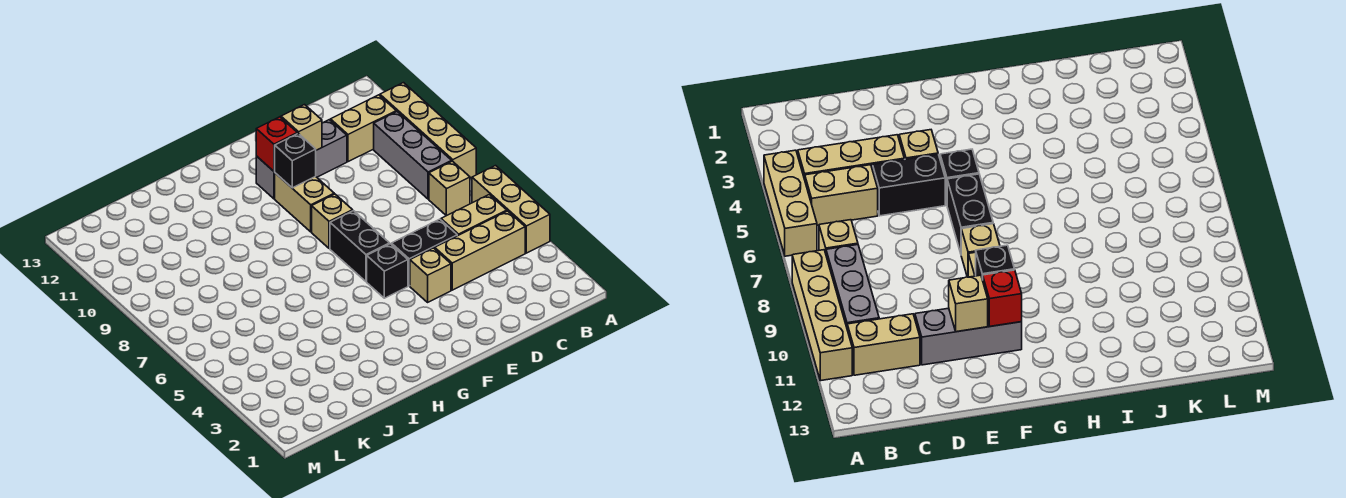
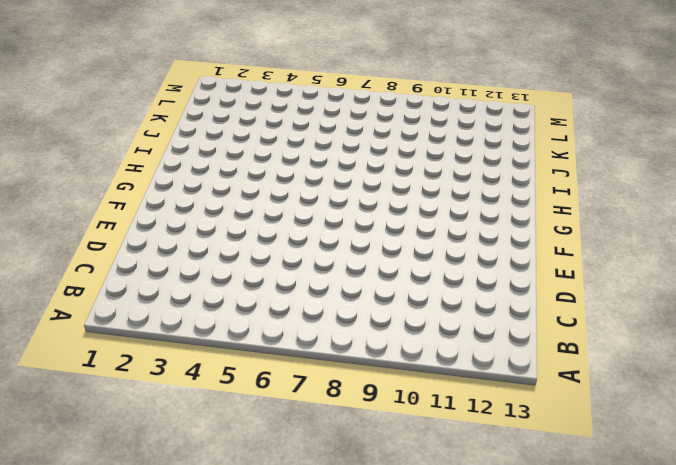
none -> tan brick A4:A6 level 1
none -> tan brick A8:A11 level 1
none -> tan brick B4:D4 level 1

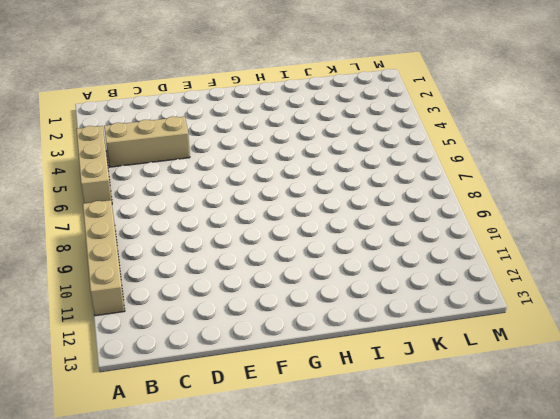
none -> tan brick B5:C5 level 1
none -> tan brick B7 level 1
none -> grey brick B8:B10 level 1

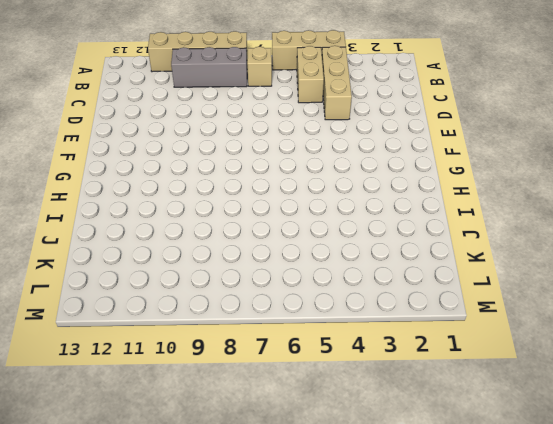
none -> tan brick B11:C11 level 1
none -> black brick D5:E5 level 1
none -> grey brick D11:F11 level 1

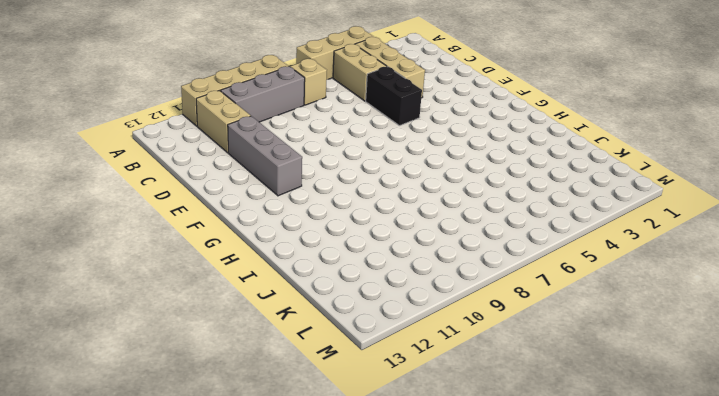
none -> tan brick E4 level 1
none -> black brick F5 level 1
none -> black brick F6:F7 level 1

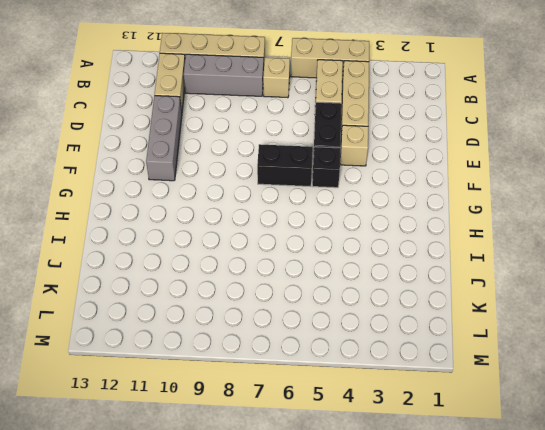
none -> tan brick F8 level 1
none -> tan brick F9:F10 level 1
none -> tan brick E11 level 2

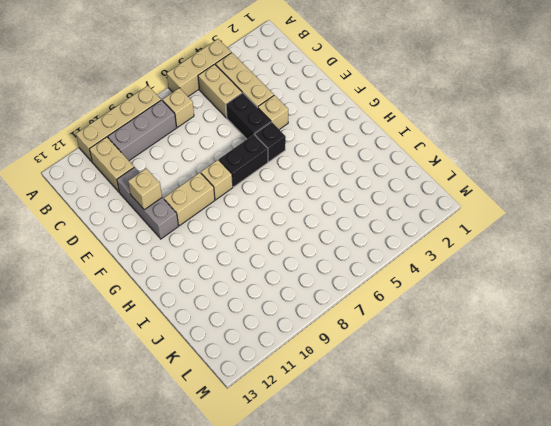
none -> black brick F10 level 2
none -> red brick F11 level 2

